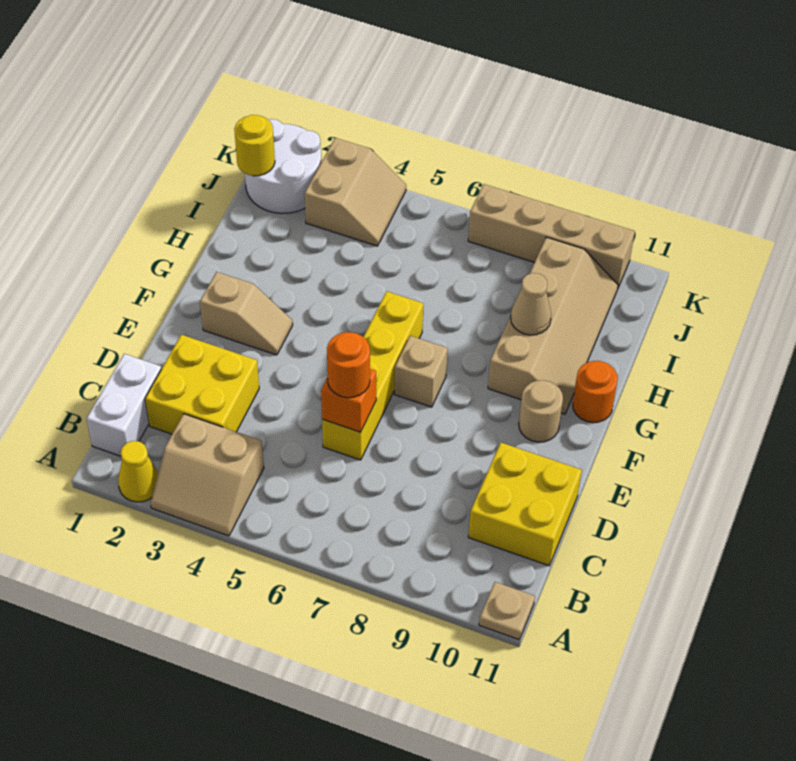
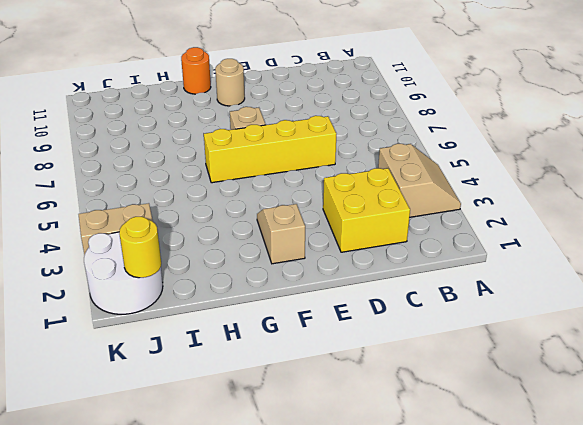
none -> yellow cone A2 level 1
none -> tan plate A11 level 1
none -> white brick B1:C1 level 1

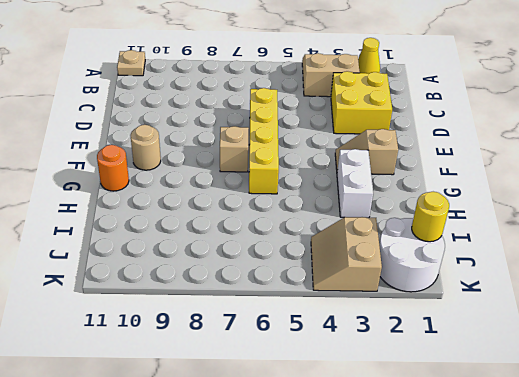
white brick G3:H3 level 1 -> white brick B1:C1 level 1
none -> yellow brick C10:D11 level 1
none -> tan slope G9:J10 level 1 top 9
none -> tan brick K7:K10 level 1

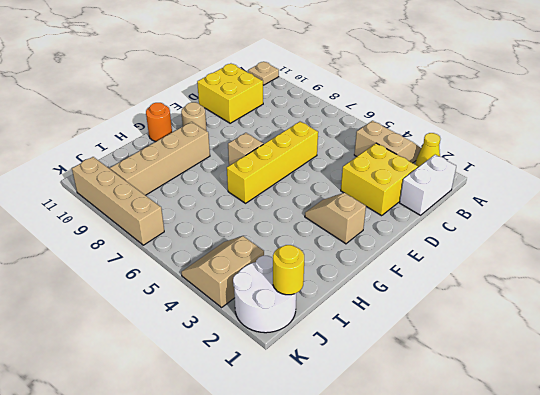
none -> orange brick D6 level 2
none -> tan cone H9 level 2
none -> orange round brick D6 level 3

